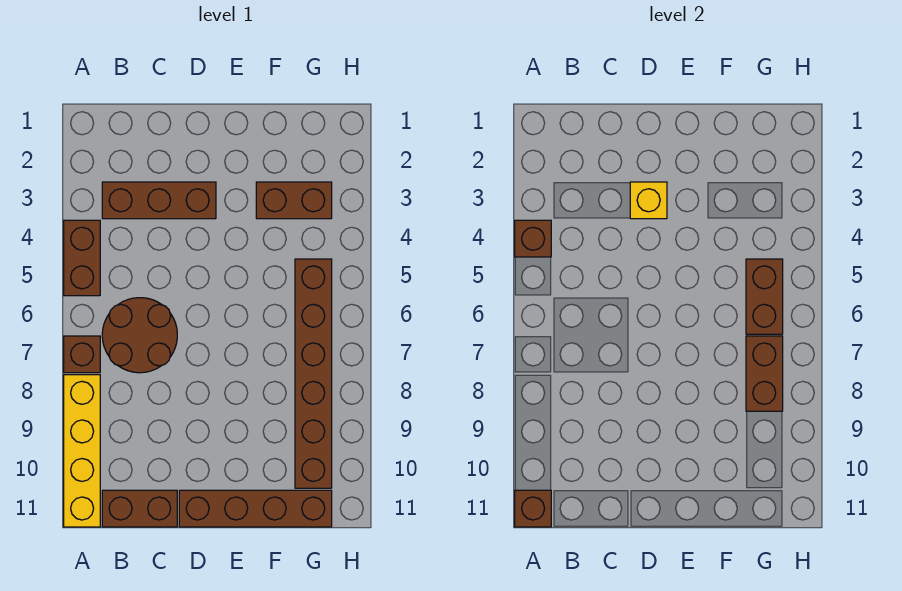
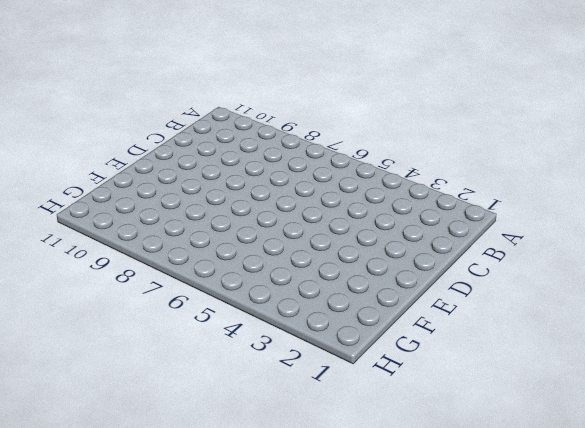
none -> brown brick A4:A5 level 1
none -> brown brick A7 level 1
none -> yellow brick A8:A11 level 1

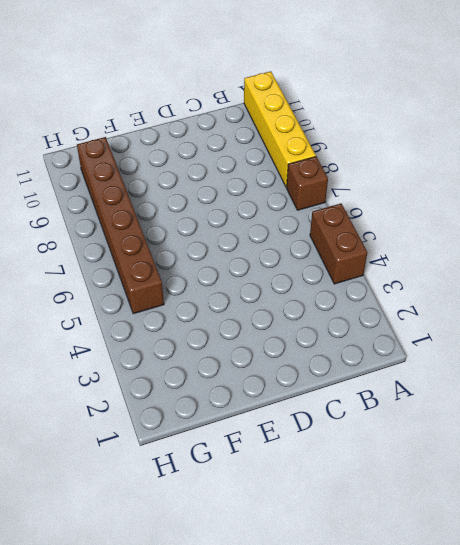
none -> brown brick B3:D3 level 1
none -> brown round brick B6:C7 level 1
none -> brown brick B11:C11 level 1

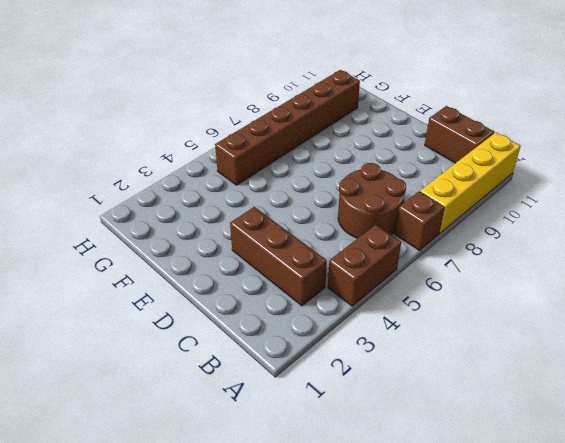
none -> brown brick D11:G11 level 1
none -> brown brick F3:G3 level 1
none -> brown brick A4 level 2

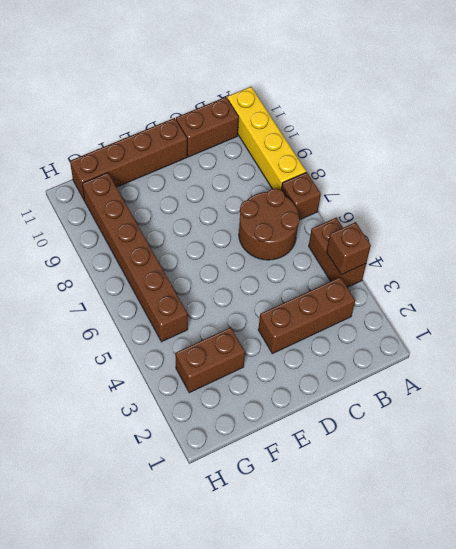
none -> brown brick A11 level 2
none -> yellow brick D3 level 2
none -> brown brick G5:G6 level 2

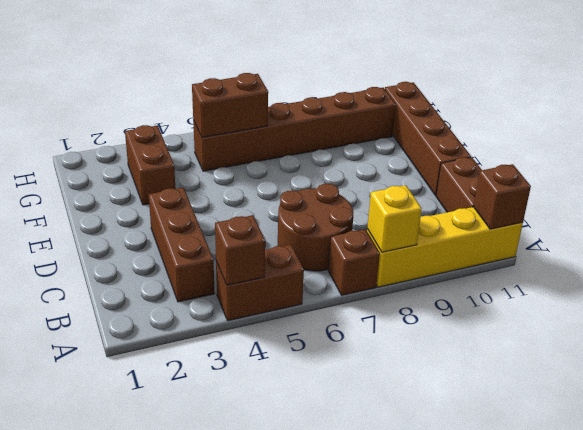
yellow brick A8 level 2 -> yellow brick D3 level 2
none -> brown brick G7:G8 level 2

